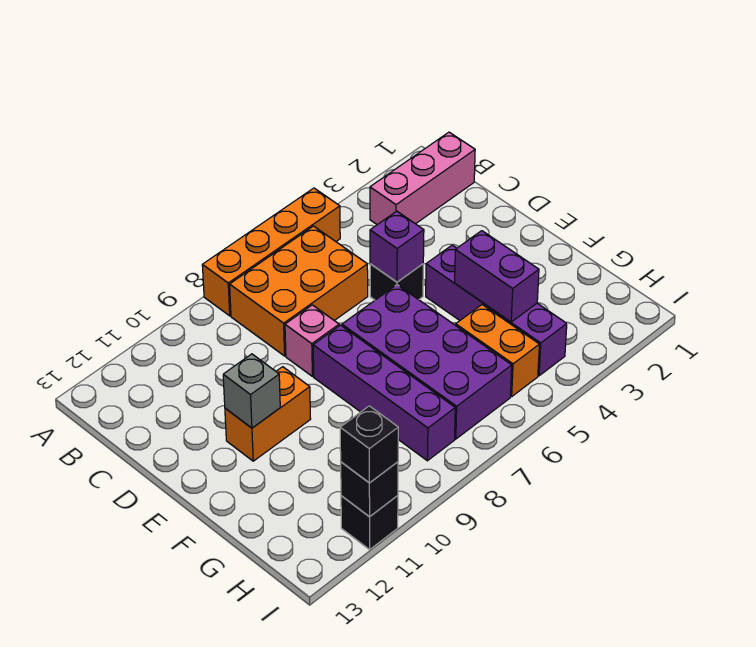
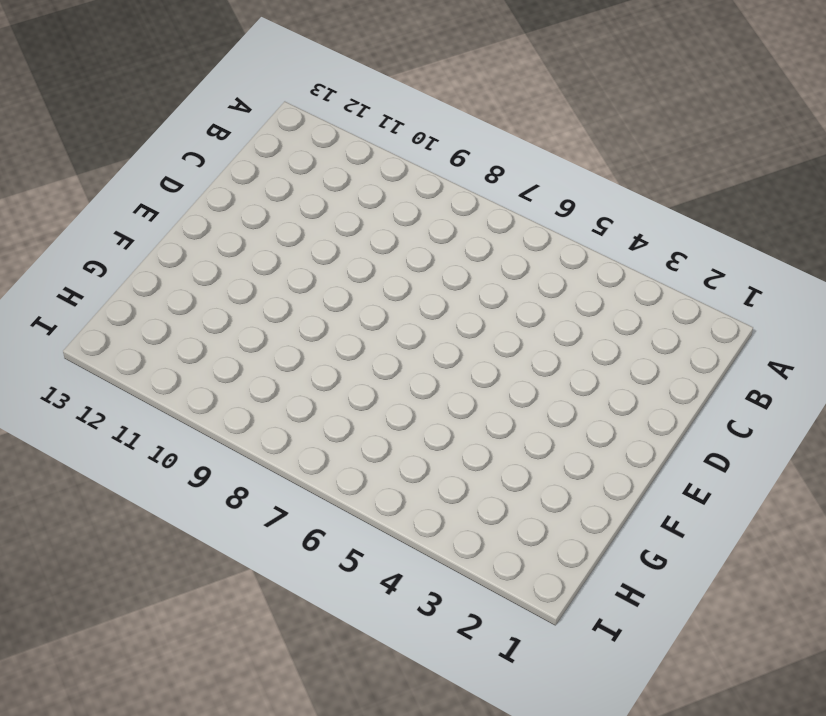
none -> orange brick A5:A8 level 1
none -> pink brick B1:B3 level 1
none -> orange brick B6:C8 level 1

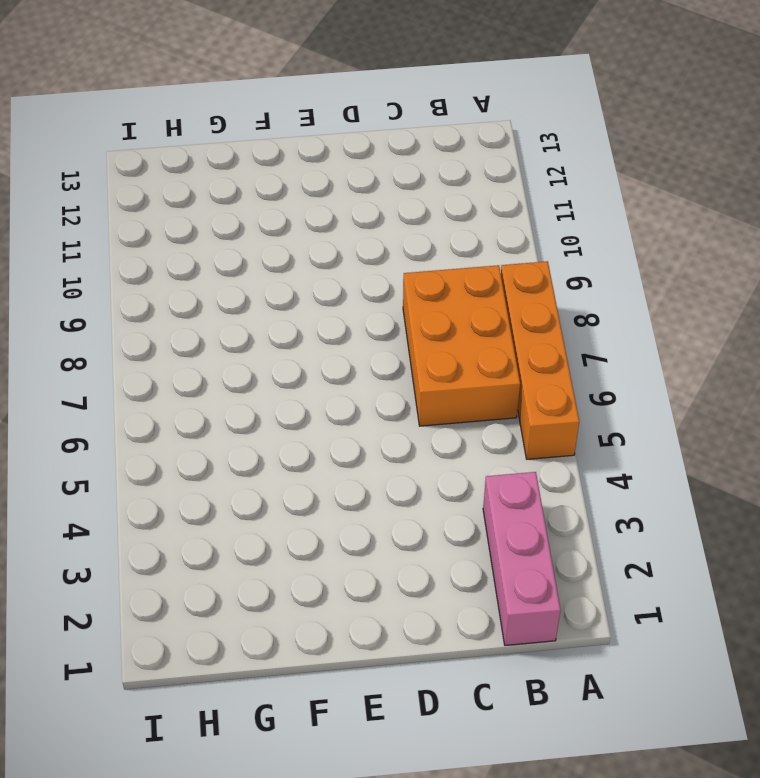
none -> black brick D5 level 1
none -> pink brick D8 level 1
none -> purple brick E4:H4 level 1

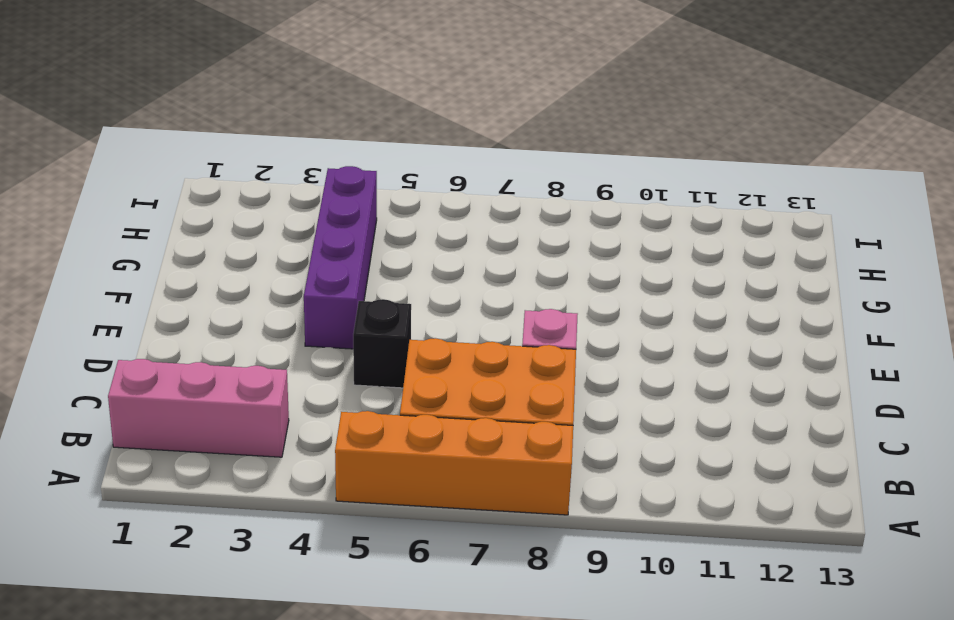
none -> purple brick E6:H7 level 1
none -> purple brick E8:H8 level 1
none -> orange brick E10:E11 level 1

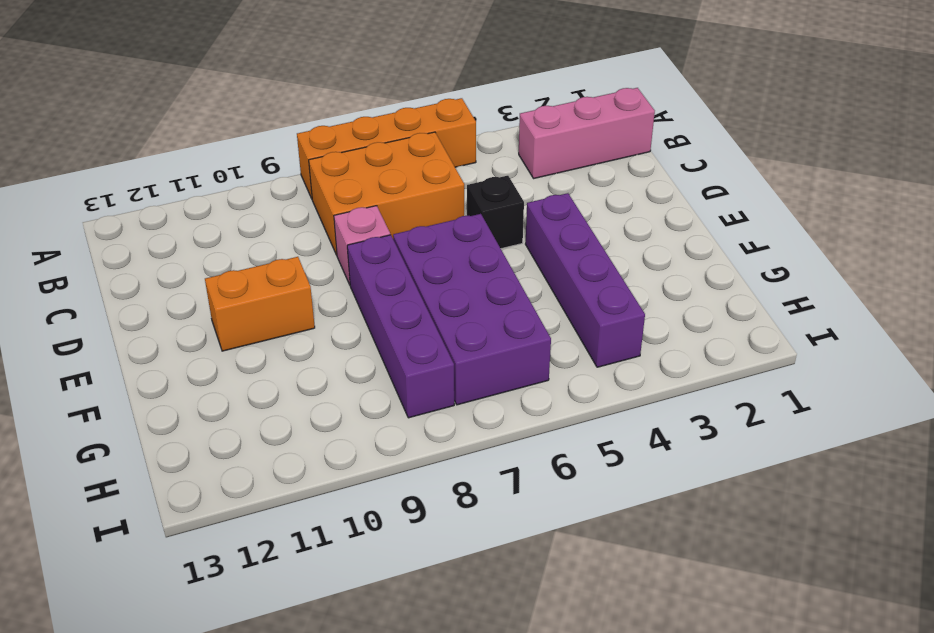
none -> orange brick G5:H5 level 1
none -> black brick I11 level 1
none -> purple brick D5 level 2

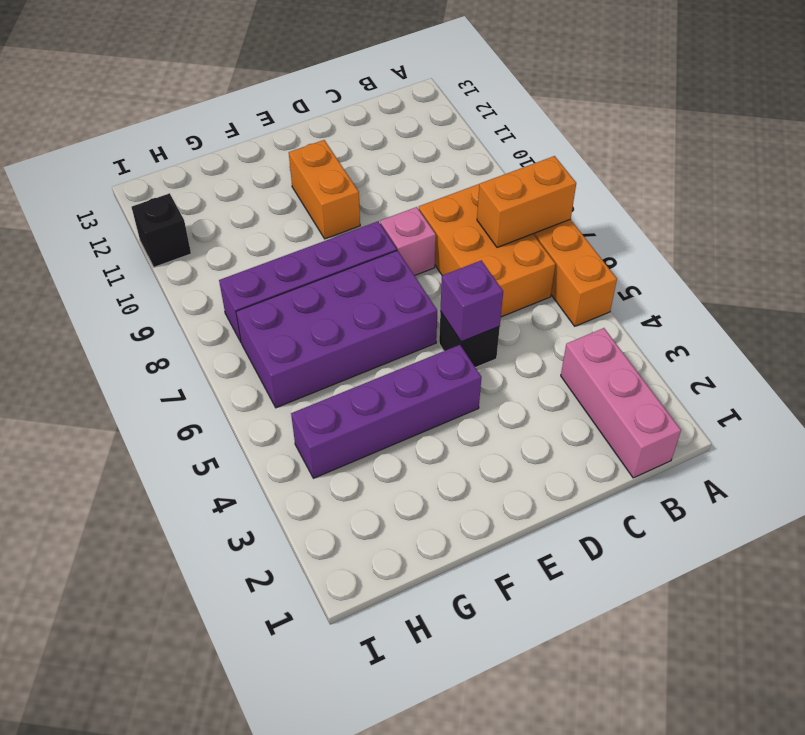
orange brick A7:B7 level 2 -> orange brick G5:H5 level 1
none -> grey brick E11 level 2
none -> purple brick F4:G4 level 2
none -> black brick I11 level 2

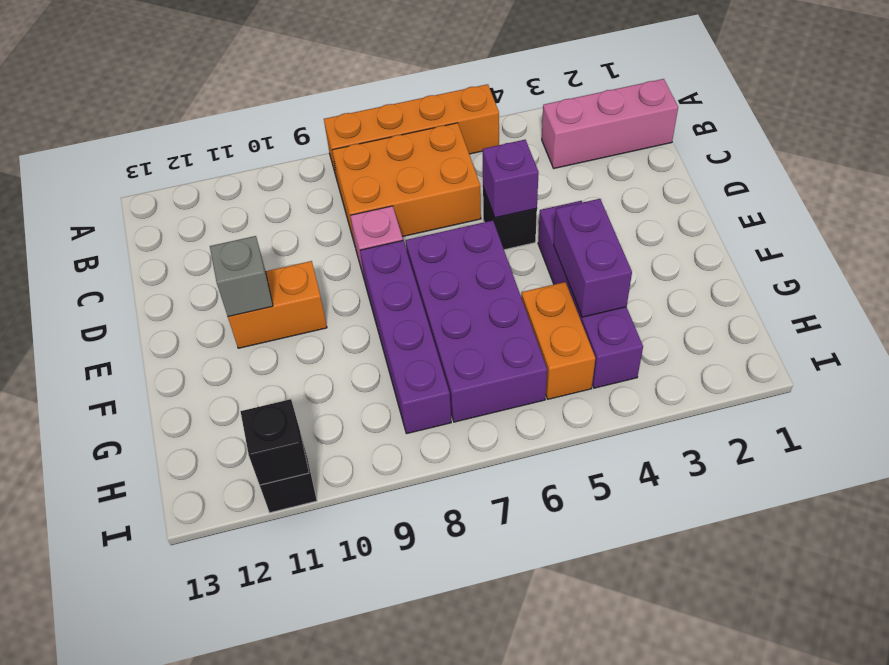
none -> black brick I11 level 3

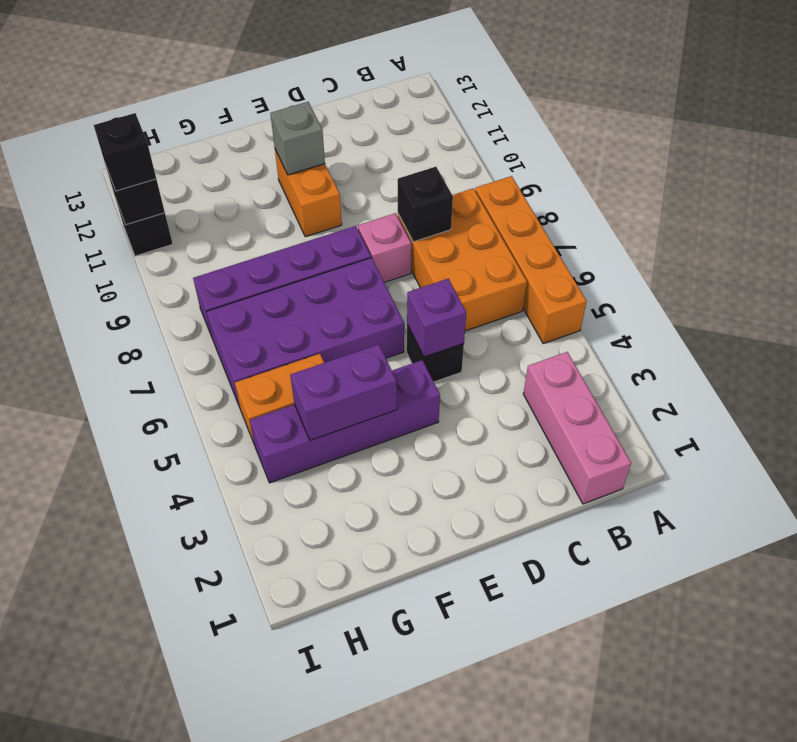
black brick C8 level 2 -> none

